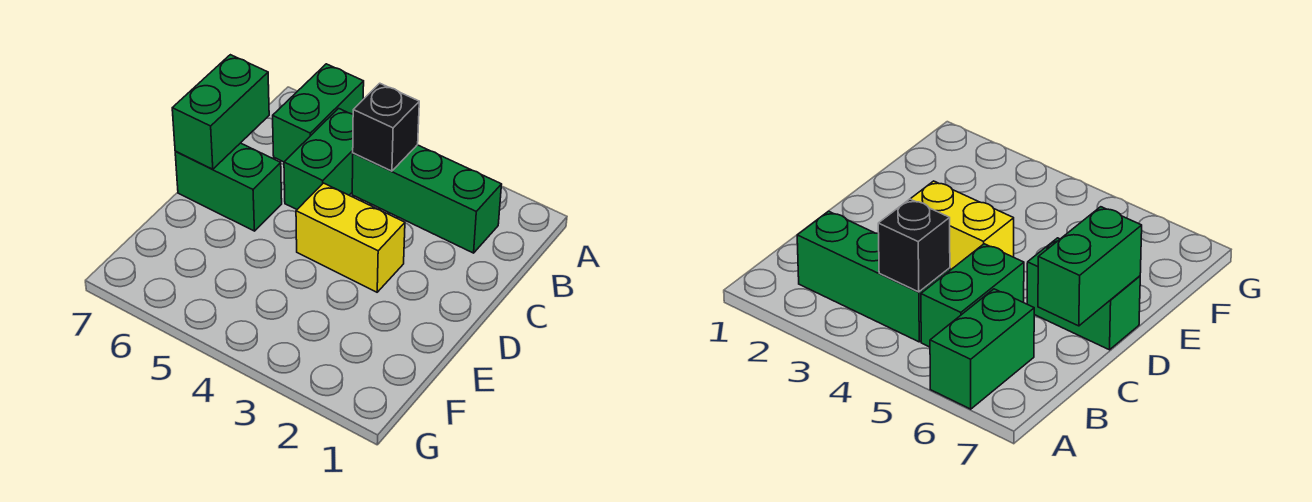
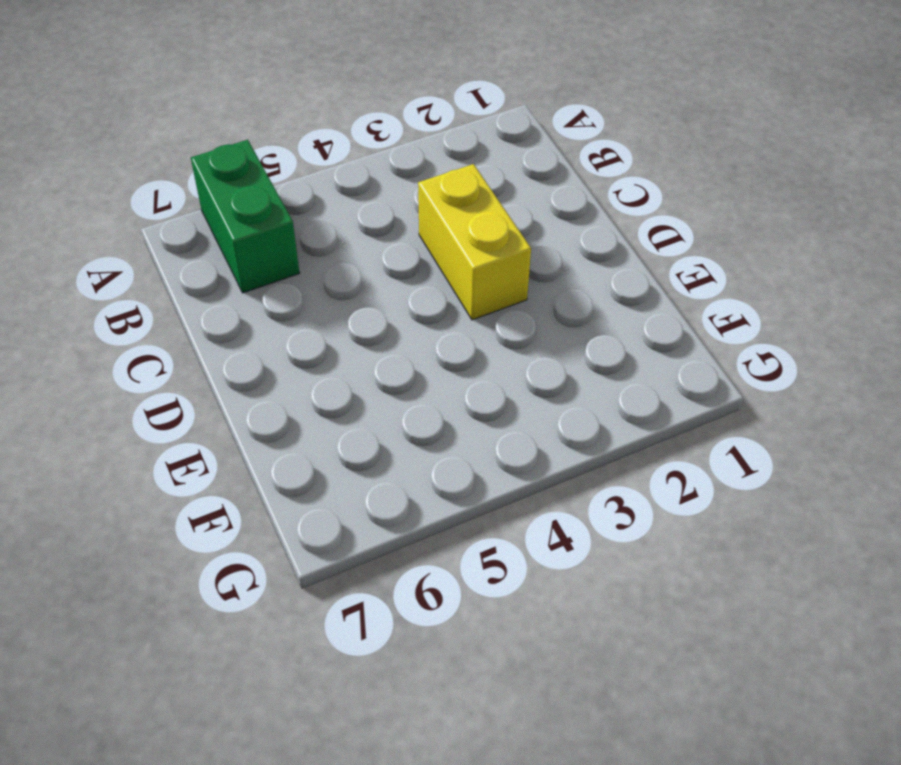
yellow brick C3:D3 level 1 -> yellow brick D3:D4 level 1
none -> green brick B2:B4 level 1
none -> green brick B5:C5 level 1

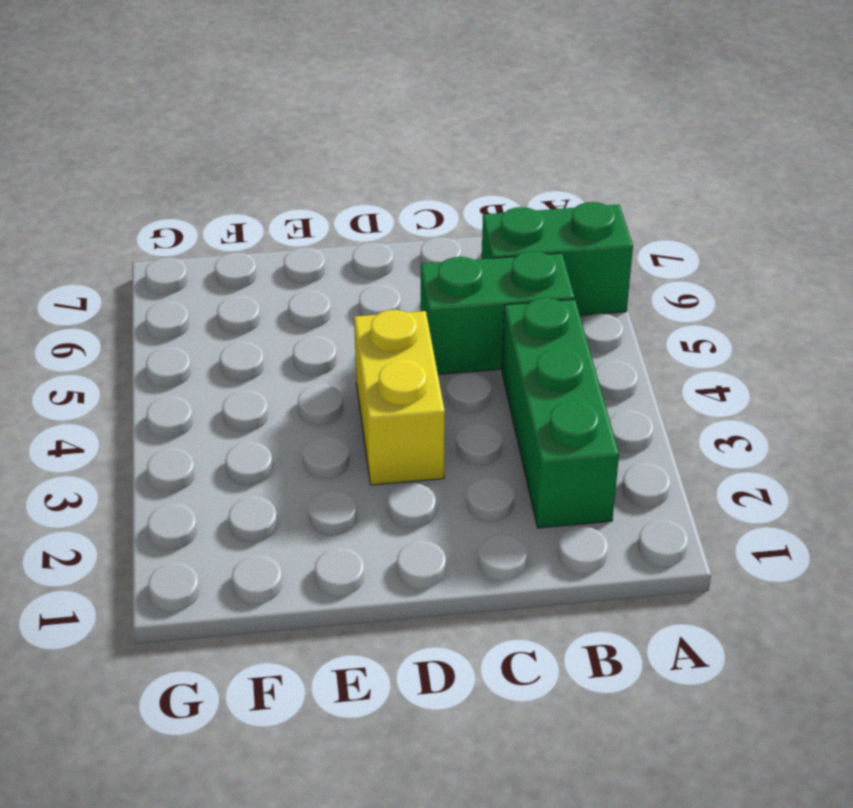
none -> green brick D6:D7 level 1
none -> black brick B4 level 2

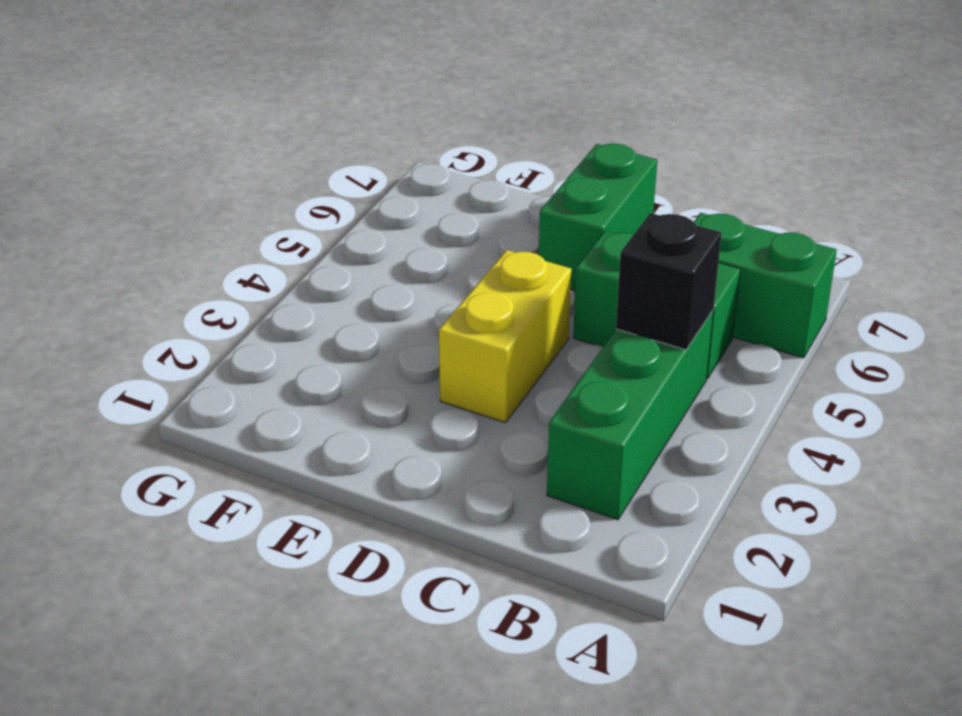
none -> green brick C7:D7 level 2

